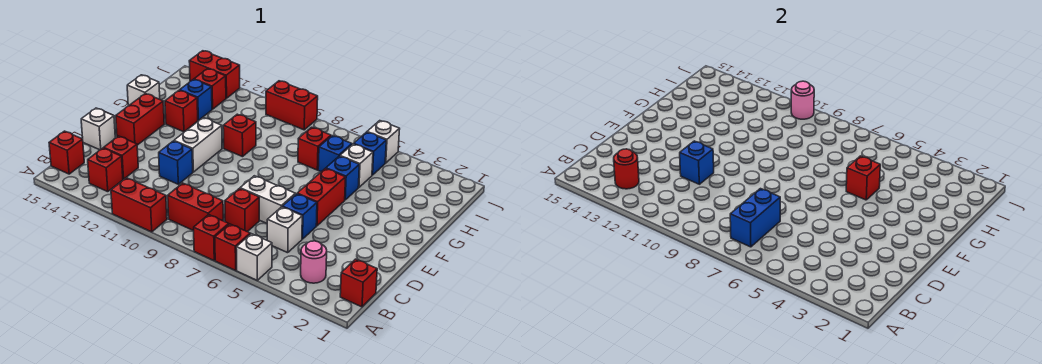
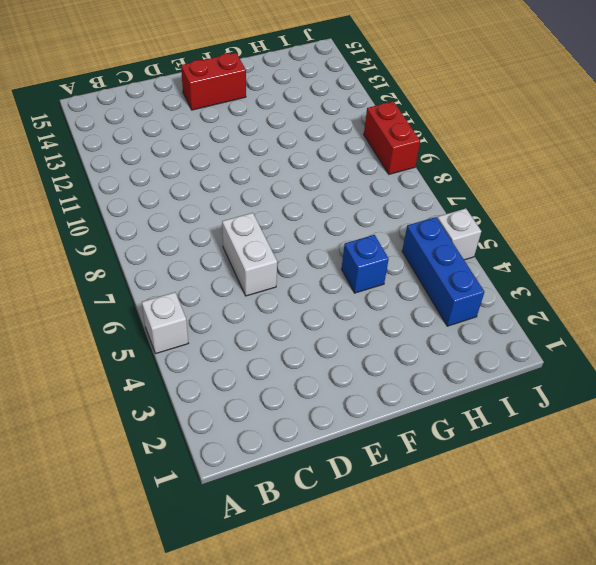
blue brick I3:I5 level 1 -> blue brick I5 level 1
none -> red brick A6 level 1
none -> red brick A7 level 1
none -> red brick A10:A11 level 1
none -> red brick B1 level 1

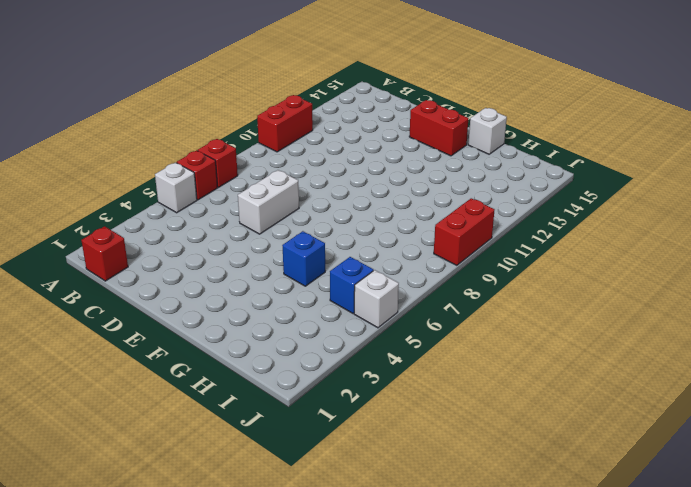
none -> pink round brick B3 level 1
none -> red brick B8:B9 level 1
none -> red brick B13 level 1
none -> red brick B15 level 1

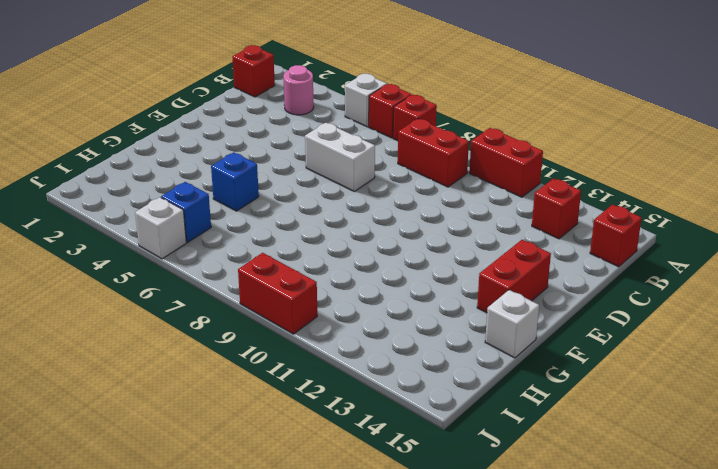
none -> white brick C5 level 1
none -> red brick C7 level 1
none -> red brick C13 level 1
none -> blue brick D5 level 1

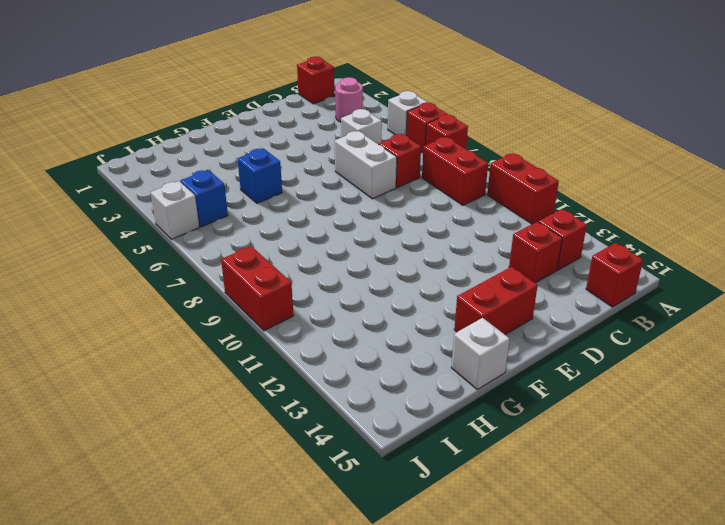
none -> blue brick D5 level 1
none -> blue brick D11 level 1
none -> white brick D15 level 1
none -> red brick E5:F5 level 1

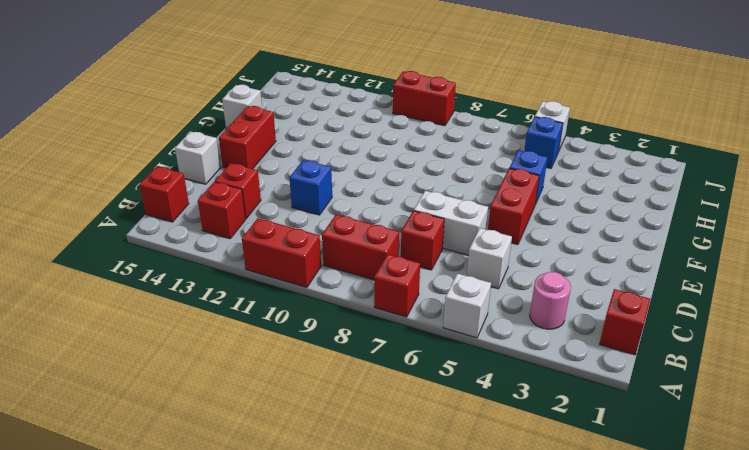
none -> red brick A6 level 1
none -> blue brick D5 level 1
none -> white brick E11:F11 level 1
none -> red brick G10 level 1

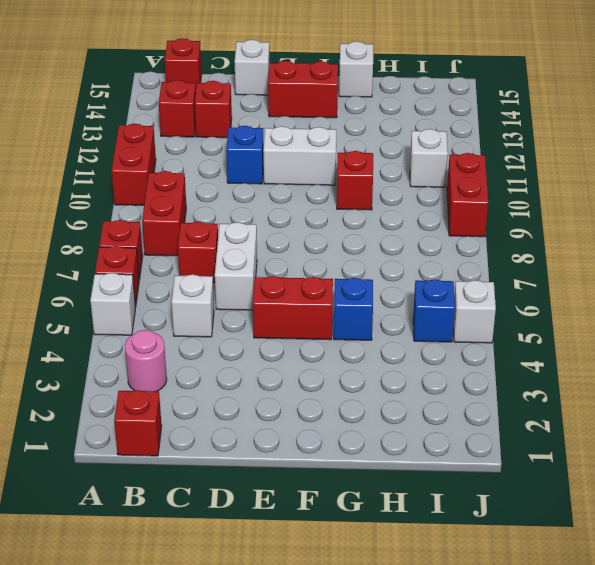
white brick I11 level 1 -> white brick H5 level 1
none -> blue brick D5 level 1
none -> red brick G13 level 1
none -> blue brick H6 level 1
none -> red brick H7 level 1

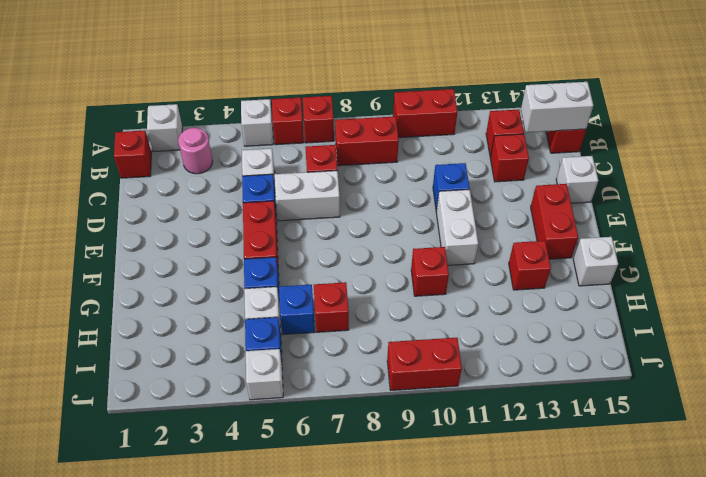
white brick A2 level 1 -> none
white brick B14:B15 level 2 -> none
none -> blue brick H13 level 1
none -> red brick I13 level 1
none -> red brick J13:J14 level 1
none -> blue brick B7:C7 level 2

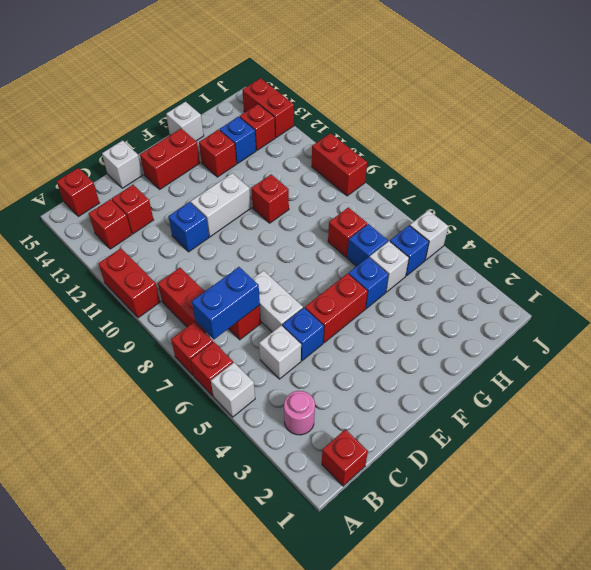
none -> red round brick B13 level 2
none -> blue brick D11 level 2
none -> red brick G5 level 2
none -> pink round brick J10 level 2

